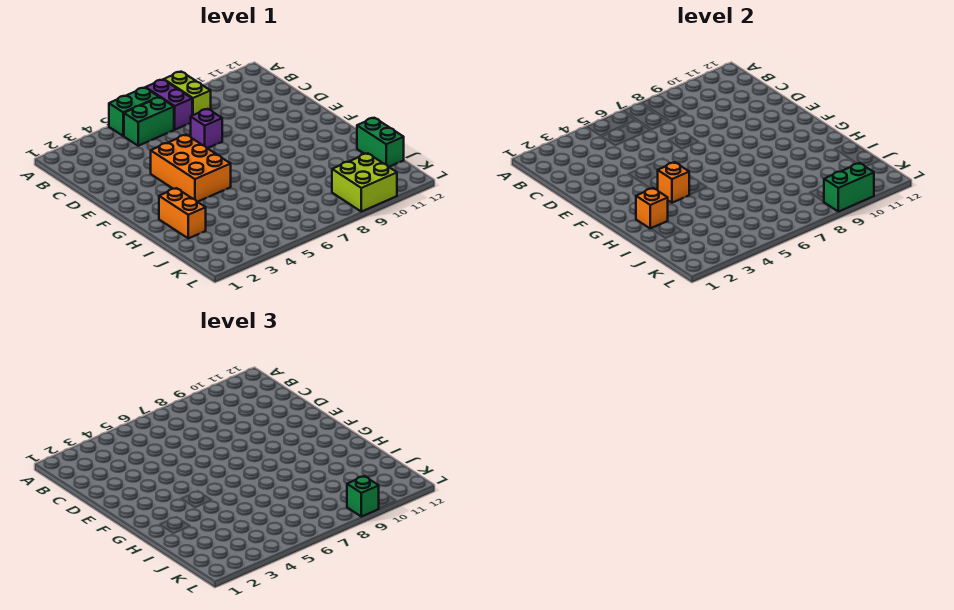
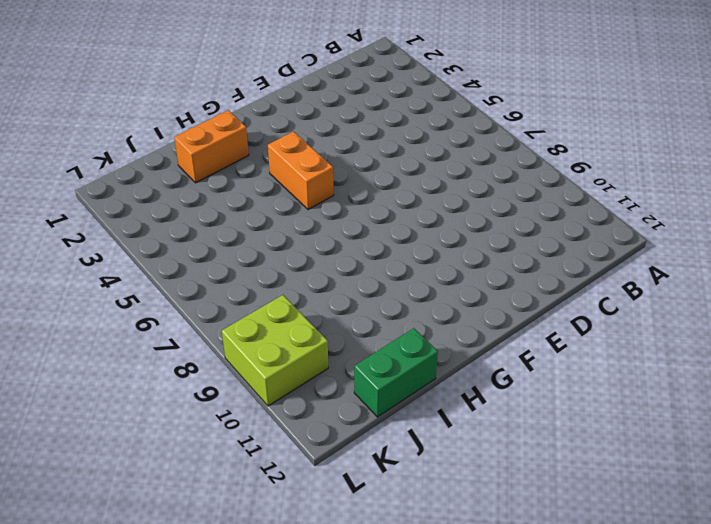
orange brick G4:G5 level 1 -> orange brick E4:G5 level 1
none -> green brick A5:A6 level 1
none -> purple brick A7:B7 level 1
none -> lime brick A8:B8 level 1

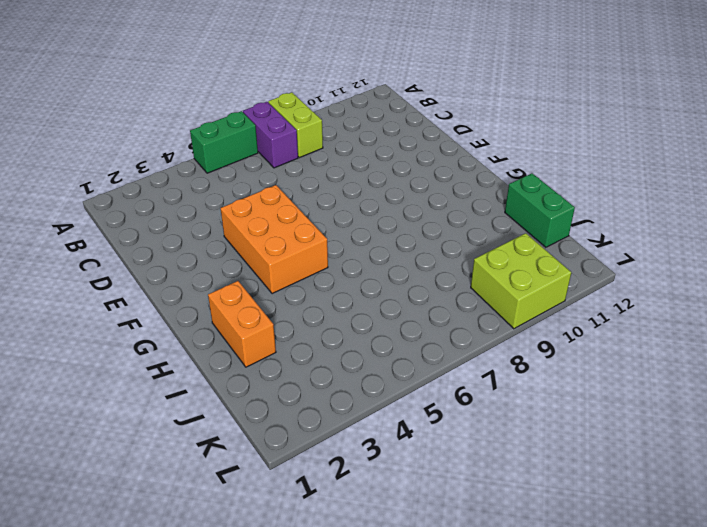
none -> green brick B5:B6 level 1
none -> purple brick D7 level 1
none -> orange brick G4 level 2

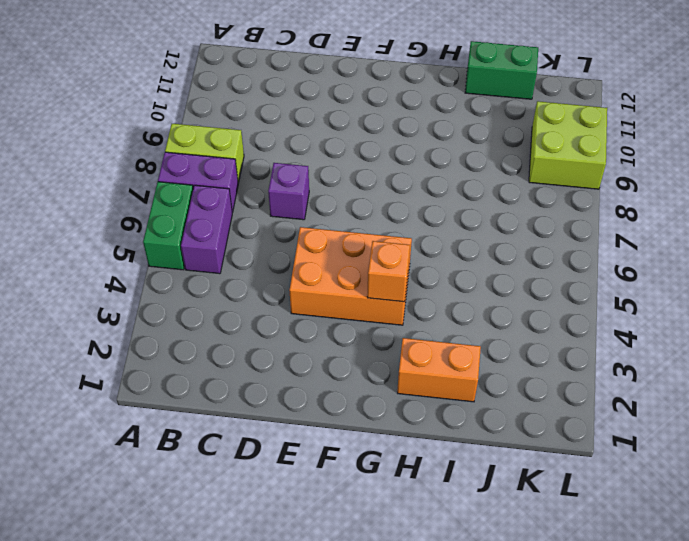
purple brick B5:B6 level 1 -> green brick B5:B6 level 1
none -> orange brick H2 level 2
none -> green brick L9:L10 level 2
none -> green brick L9 level 3

